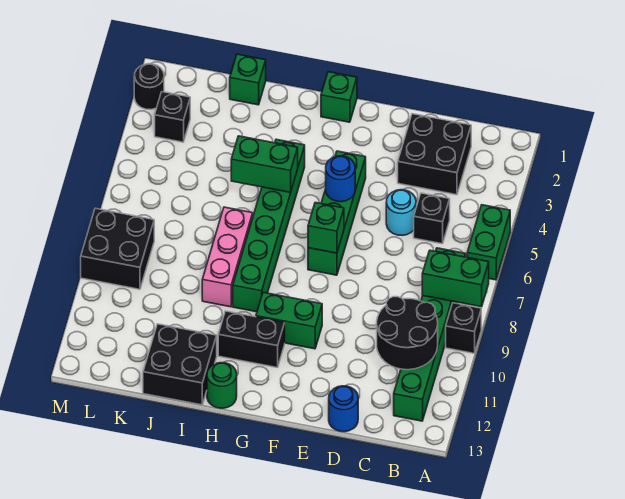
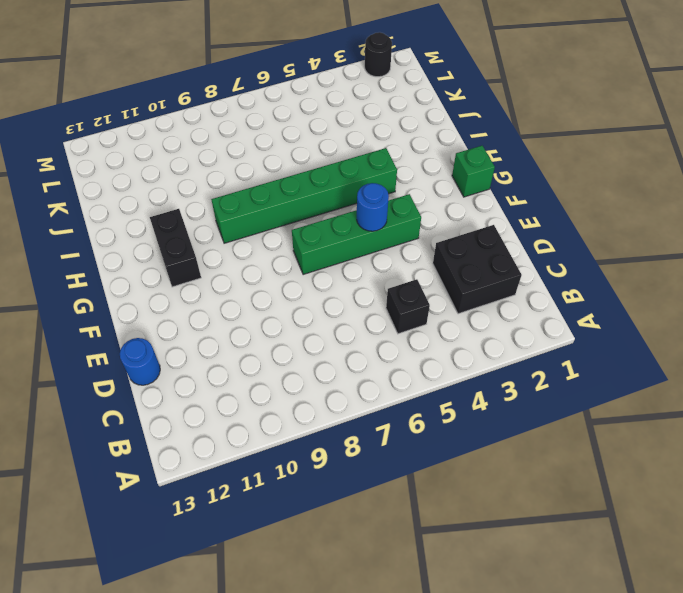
none -> green brick A5:A6 level 1
none -> black brick A9 level 1
none -> green brick B7:B12 level 1

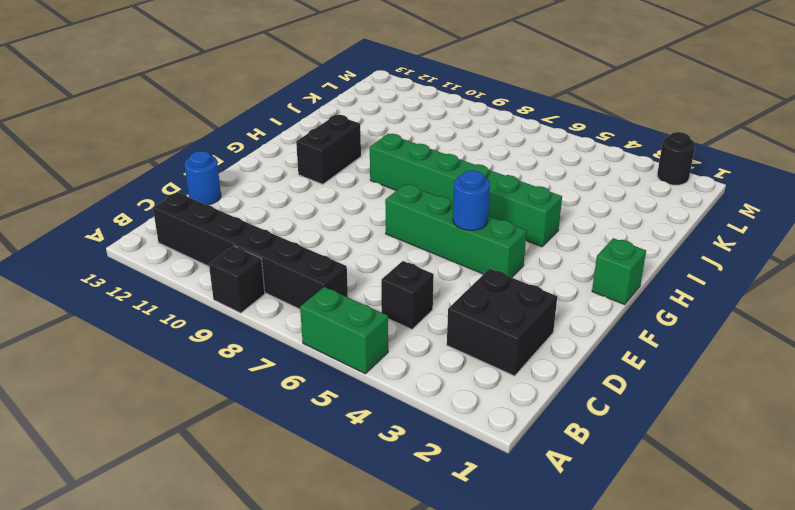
black brick B7:B12 level 1 -> green brick B7:B12 level 1
none -> cyan round brick D5 level 1
none -> green brick F10:G10 level 1
none -> green round brick H13 level 1

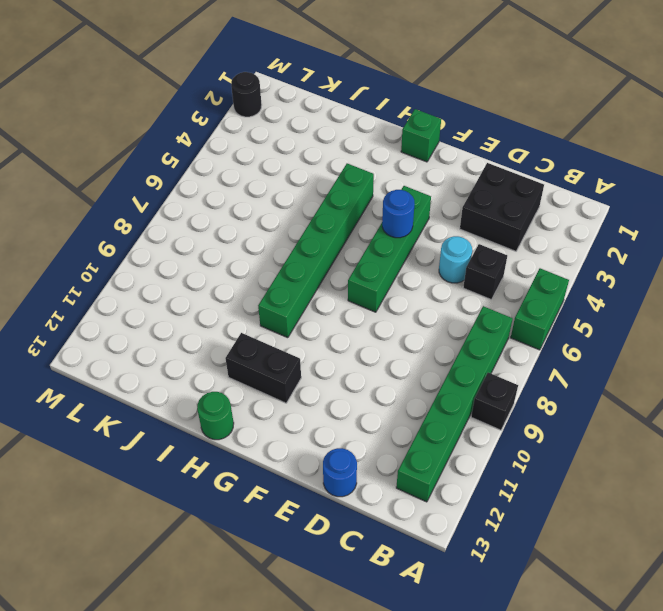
none -> green brick F10:G10 level 1
none -> pink brick I7:I9 level 1
none -> black brick I12:J13 level 1

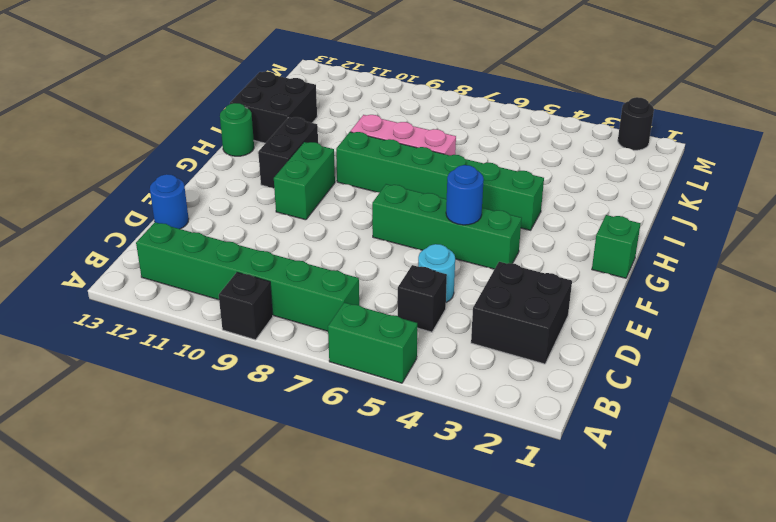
none -> green brick J1 level 1
none -> black brick L3 level 1
none -> black brick L8:M9 level 1

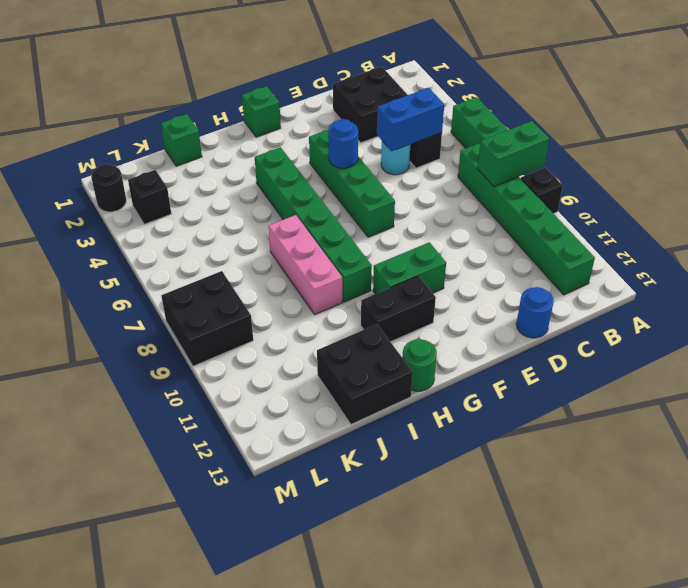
blue brick C5:D5 level 2 -> none
none -> black round brick B10:C11 level 2
none -> green brick F7 level 2
none -> green brick H5:I5 level 2

